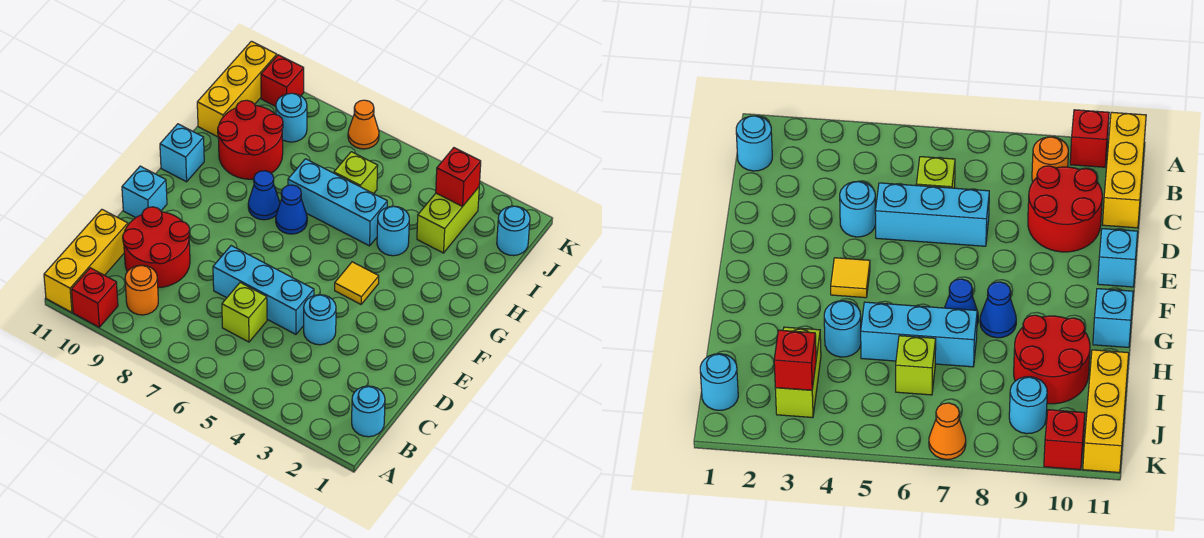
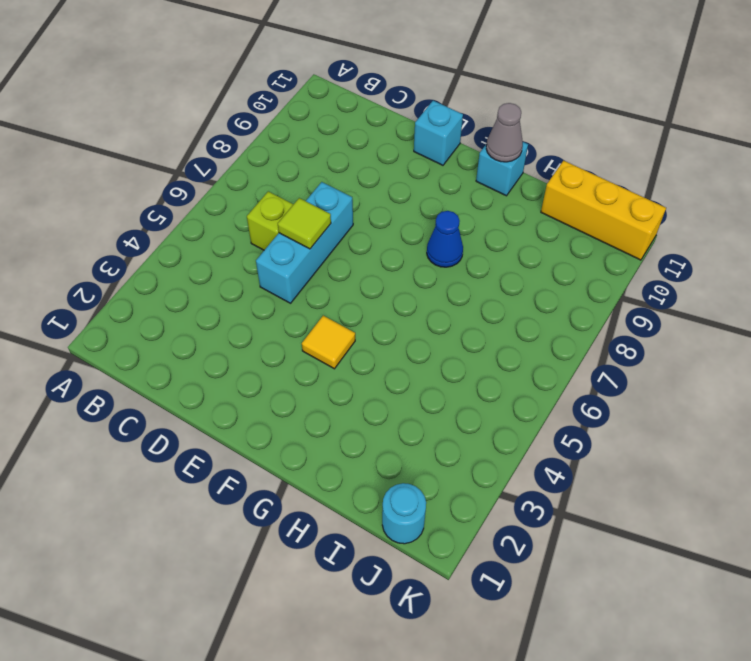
lime tile D6 level 2 -> none
grey cone G11 level 2 -> none
none -> red brick A10 level 1
none -> yellow brick A11:C11 level 1
none -> cyan round brick B1 level 1

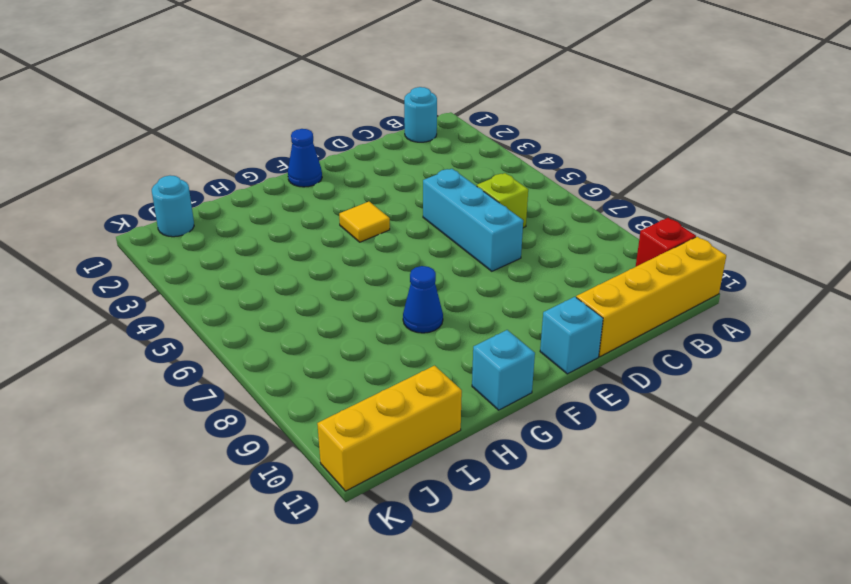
yellow brick A11:D11 level 1 -> yellow brick A11:C11 level 1
blue cone F1 level 1 -> blue cone G7 level 1
none -> orange round brick B9 level 1
none -> red round brick C9:D10 level 1
none -> cyan round brick D4 level 1

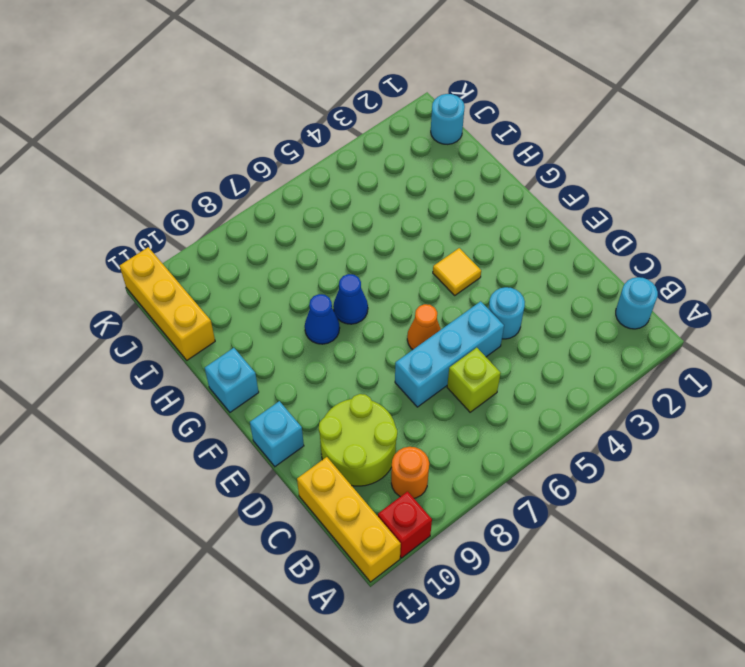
lime round brick C9:D10 level 1 -> red round brick C9:D10 level 1
orange cone E6 level 1 -> orange cone K7 level 1
none -> cyan round brick H4 level 1
none -> cyan brick H5:H7 level 1
none -> red round brick H9:I10 level 1

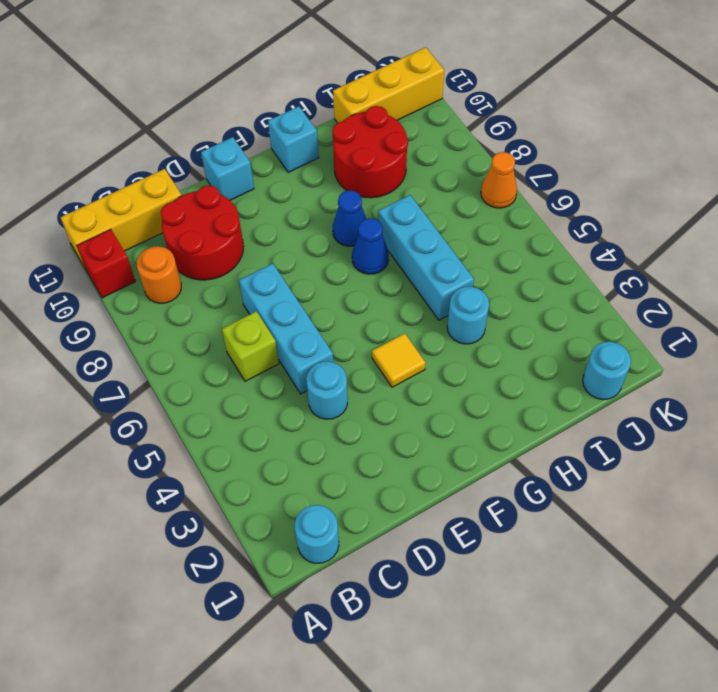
none -> lime brick I3:J3 level 1
none -> lime brick I6 level 1
none -> cyan round brick J9 level 1

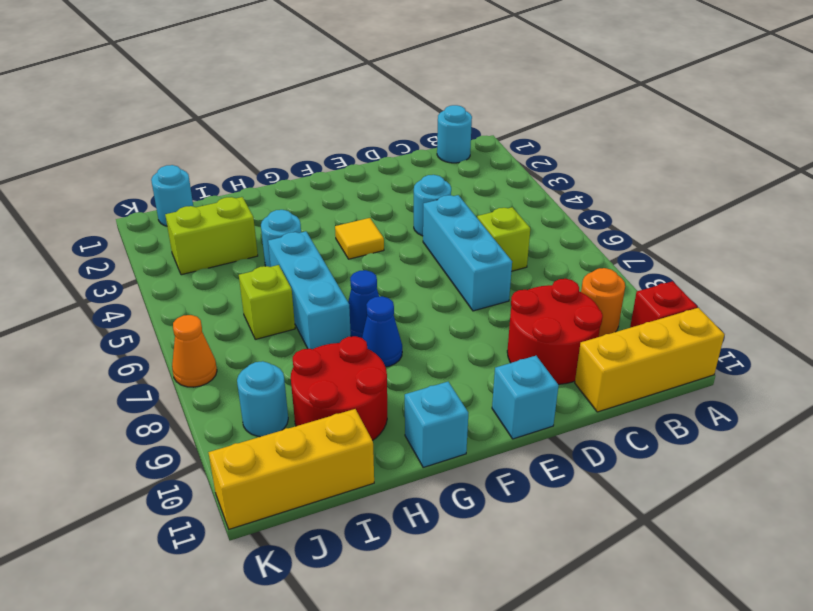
none -> red brick K10 level 1
none -> red brick J3 level 2

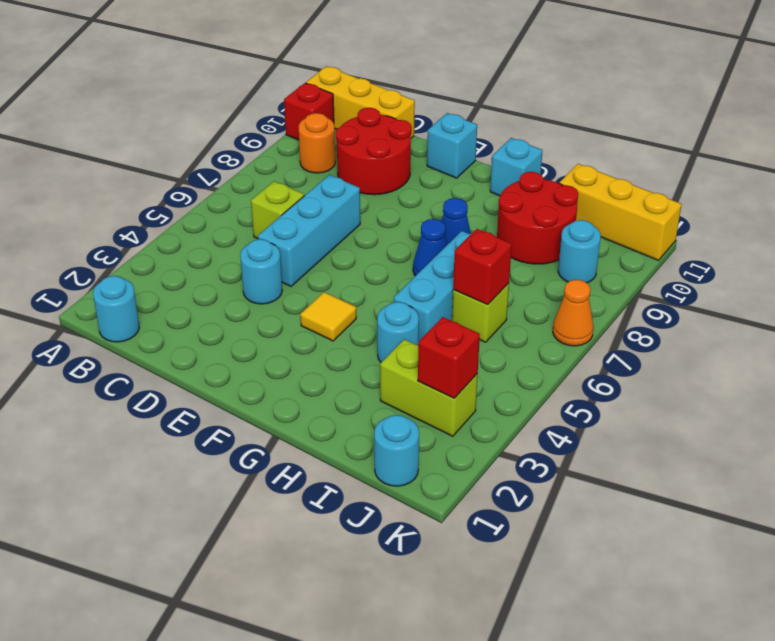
red brick I6 level 2 -> red brick K10 level 1

